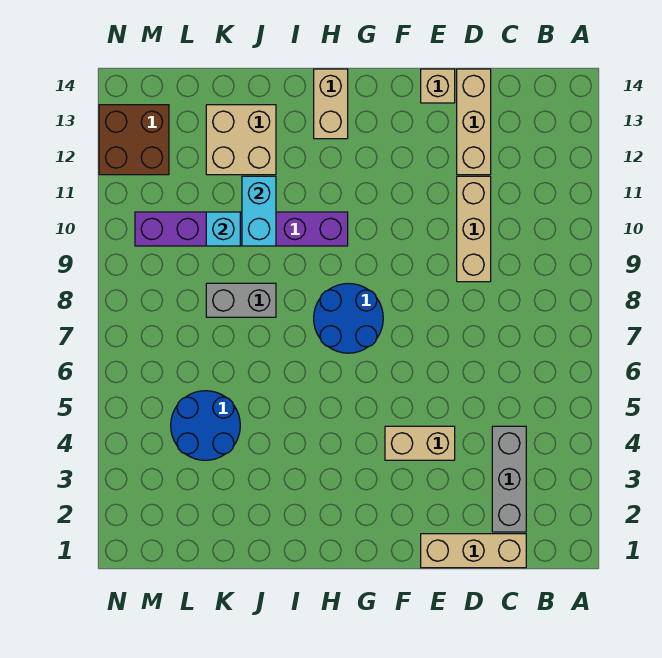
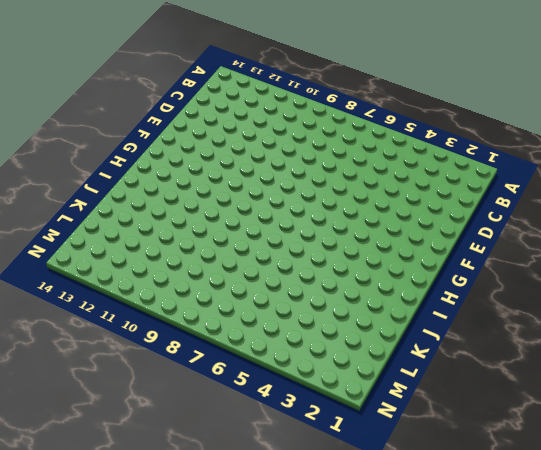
none -> tan brick C1:E1 level 1
none -> grey brick C2:C4 level 1
none -> tan brick D9:D11 level 1

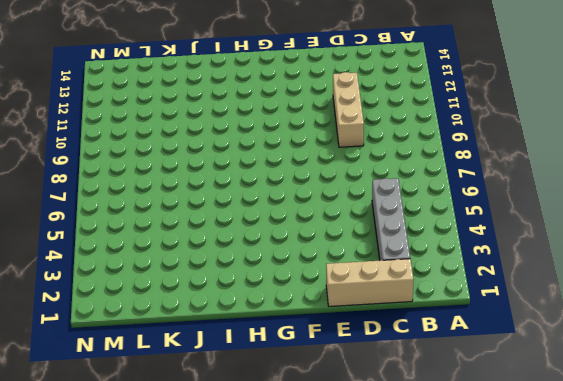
grey brick C2:C5 level 1 -> grey brick C2:C4 level 1
none -> tan brick D12:D14 level 1
none -> tan brick E4:F4 level 1
none -> tan brick E14 level 1

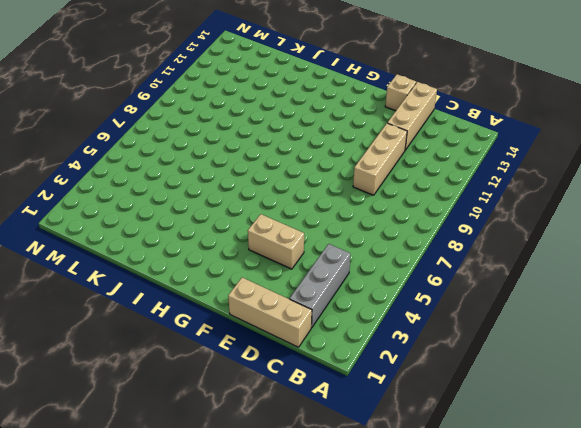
none -> blue round brick G7:H8 level 1
none -> purple brick H10:M10 level 1
none -> tan brick H13:H14 level 1

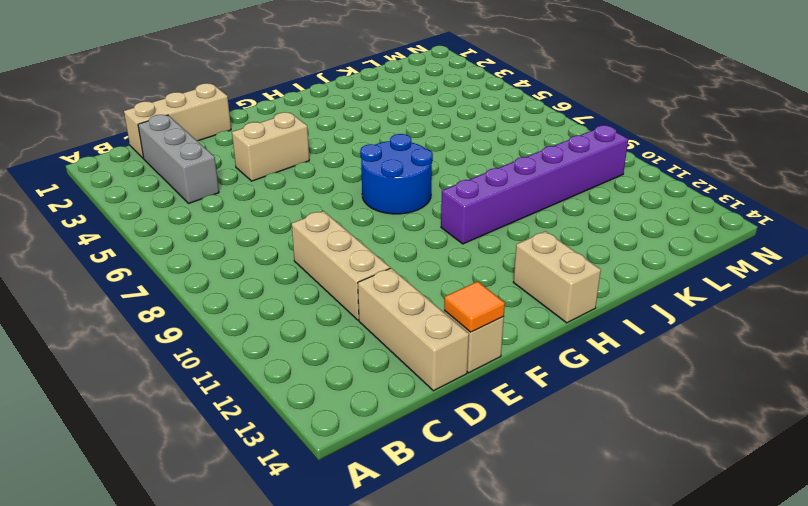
orange tile E14 level 2 -> none
none -> grey brick J8:K8 level 1
none -> tan brick J12:K13 level 1
none -> blue round brick K4:L5 level 1

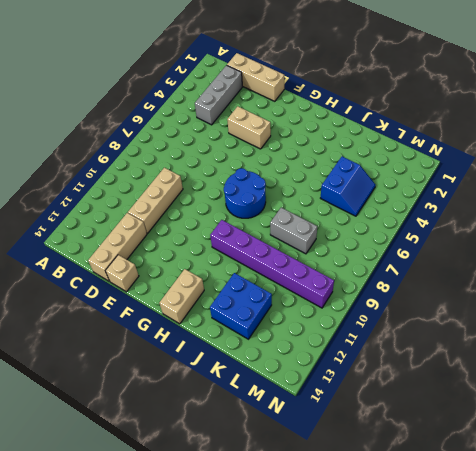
blue brick J12:K13 level 1 -> tan brick J12:K13 level 1
blue slope K4:L5 level 1 top K -> blue round brick K4:L5 level 1
none -> brown brick M12:N13 level 1
none -> cyan brick J10:J11 level 2
none -> cyan brick K10 level 2

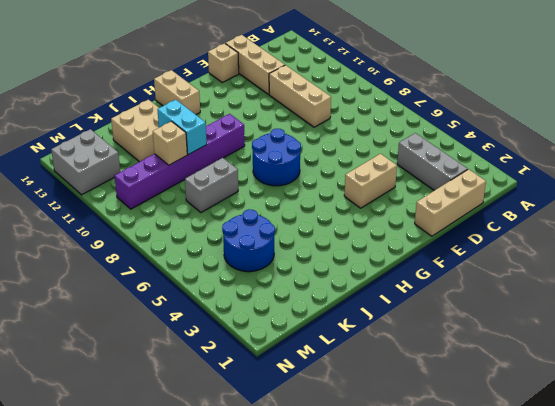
tan brick K10 level 2 -> cyan brick K10 level 2
grey brick M12:N13 level 1 -> brown brick M12:N13 level 1

